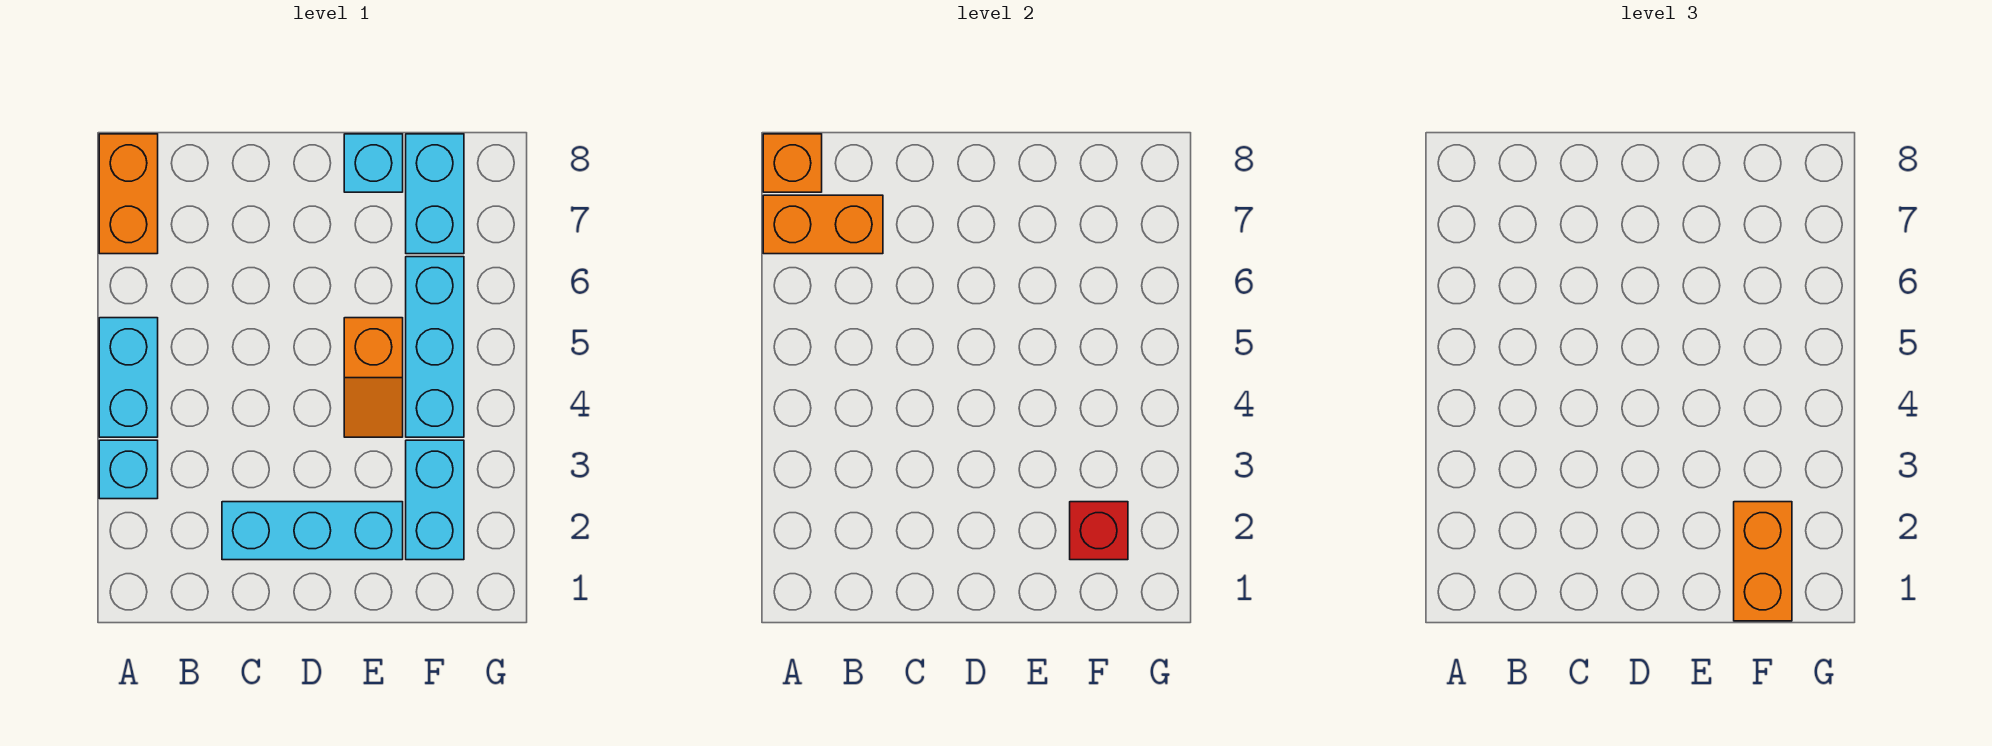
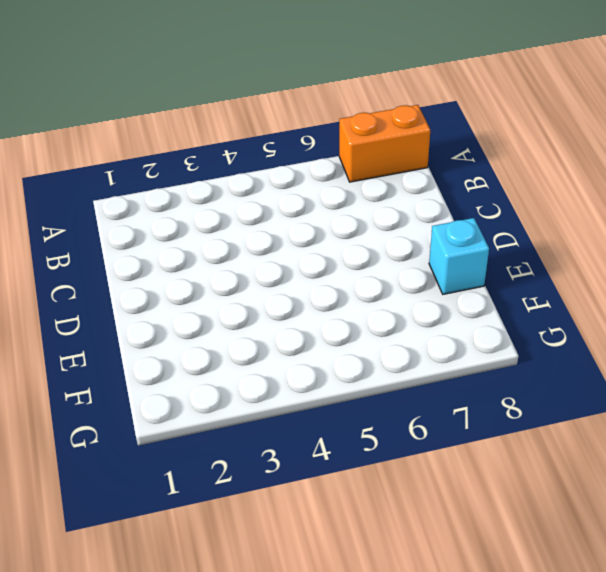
none -> cyan brick A3 level 1
none -> cyan brick A4:A5 level 1
none -> cyan brick C2:E2 level 1

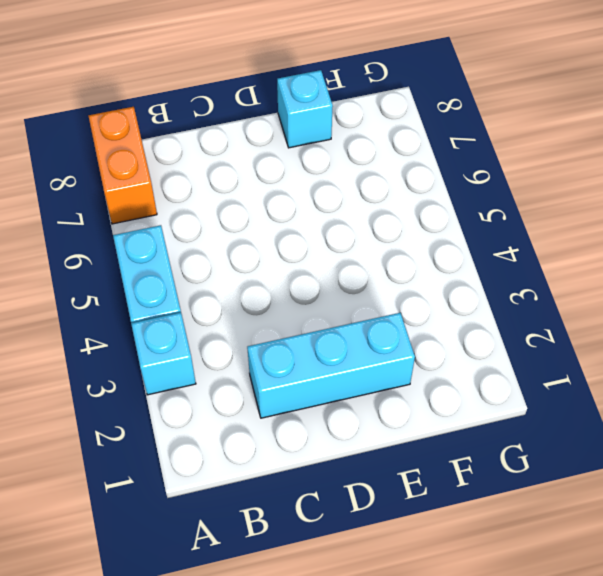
none -> orange slope E4:E5 level 1 top 5
none -> cyan brick F2:F3 level 1
none -> cyan brick F4:F6 level 1

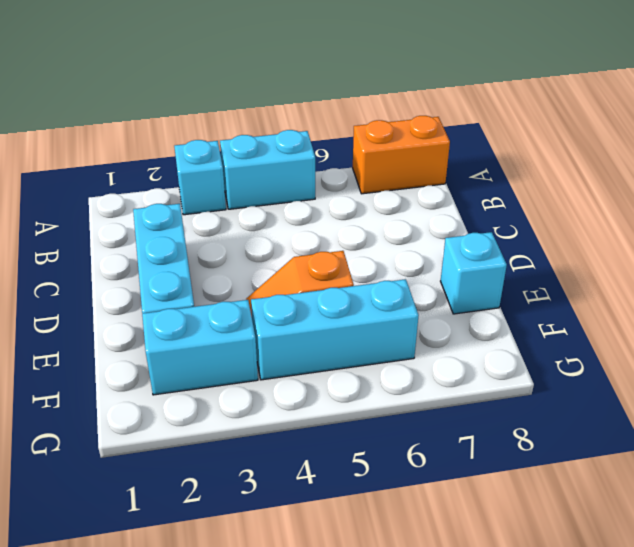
none -> cyan brick F7:F8 level 1
none -> orange brick A7:B7 level 2
none -> orange brick A8 level 2

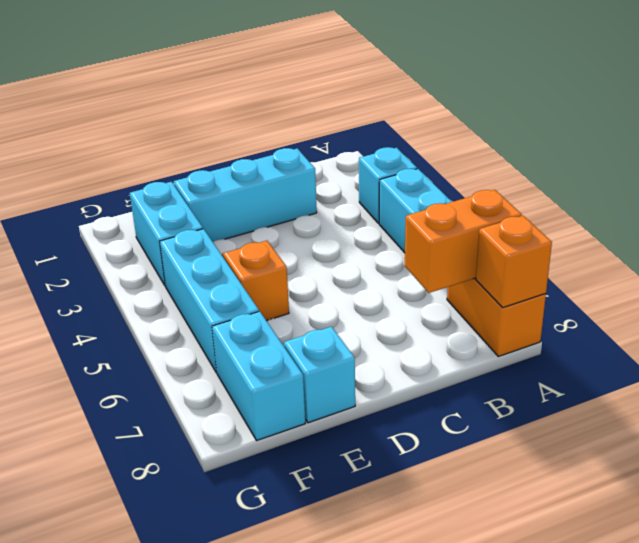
none -> red brick F2 level 2
none -> orange brick F1:F2 level 3

